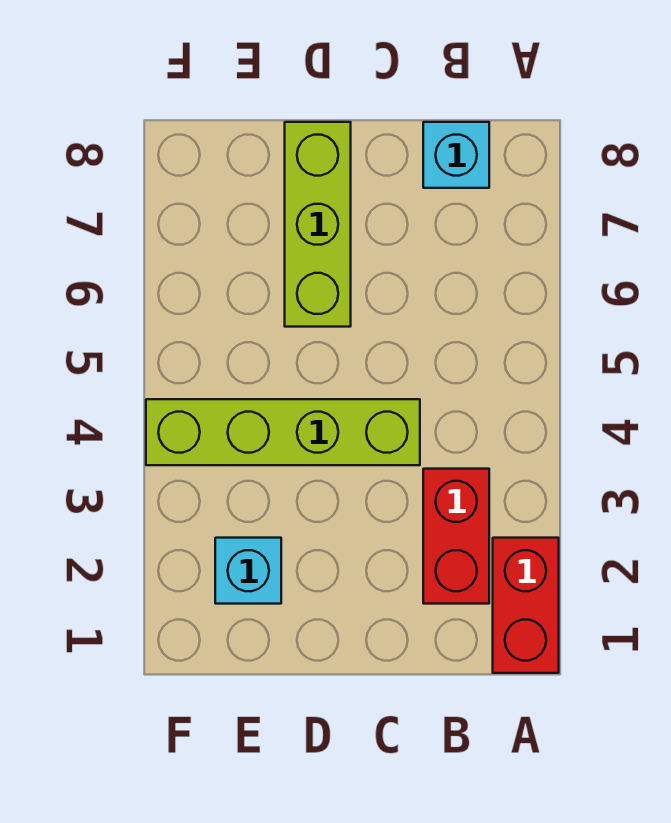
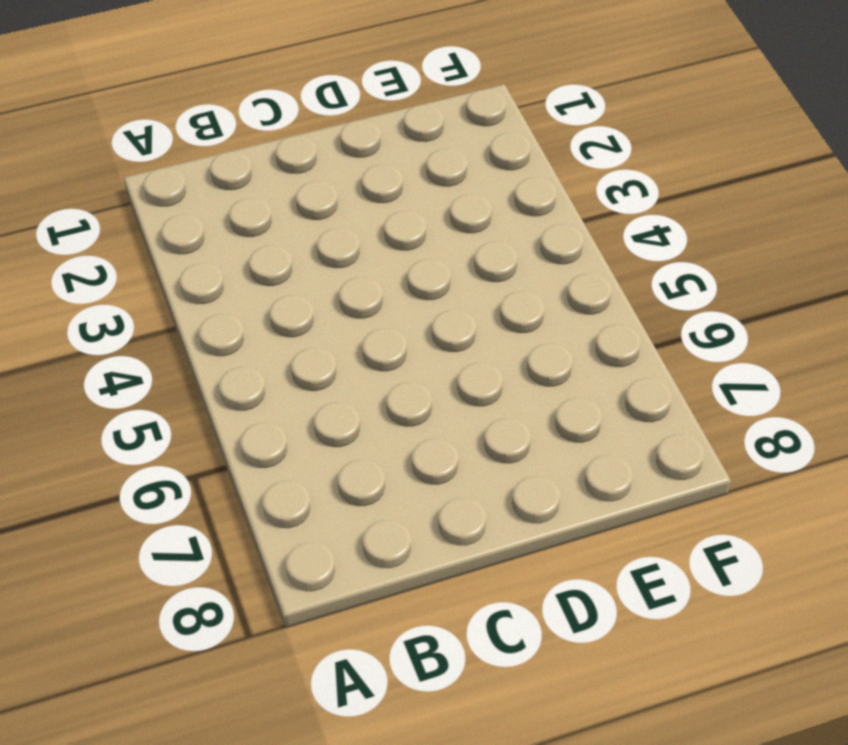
none -> red brick A1:A2 level 1
none -> red brick B2:B3 level 1

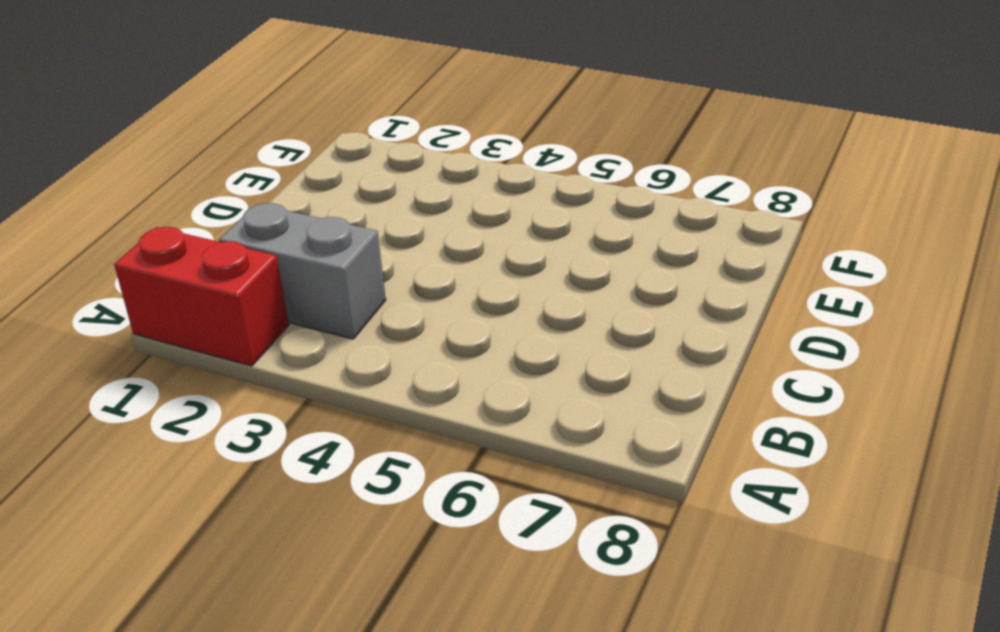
grey brick B2:B3 level 1 -> red brick B2:B3 level 1
none -> cyan brick B8 level 1
none -> lime brick C4:F4 level 1

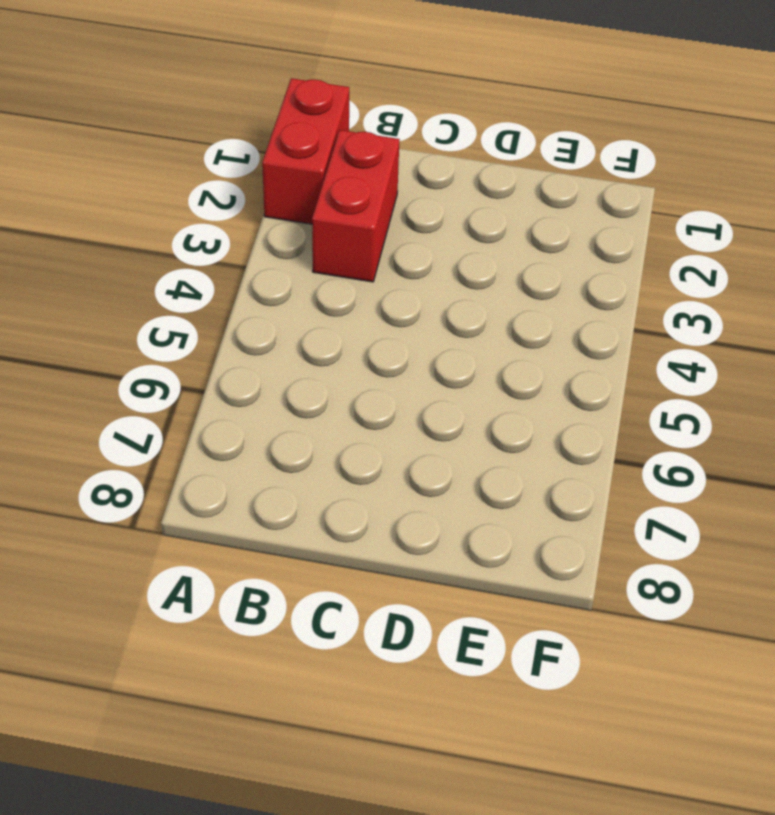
none -> cyan brick B8 level 1
none -> lime brick C4:F4 level 1

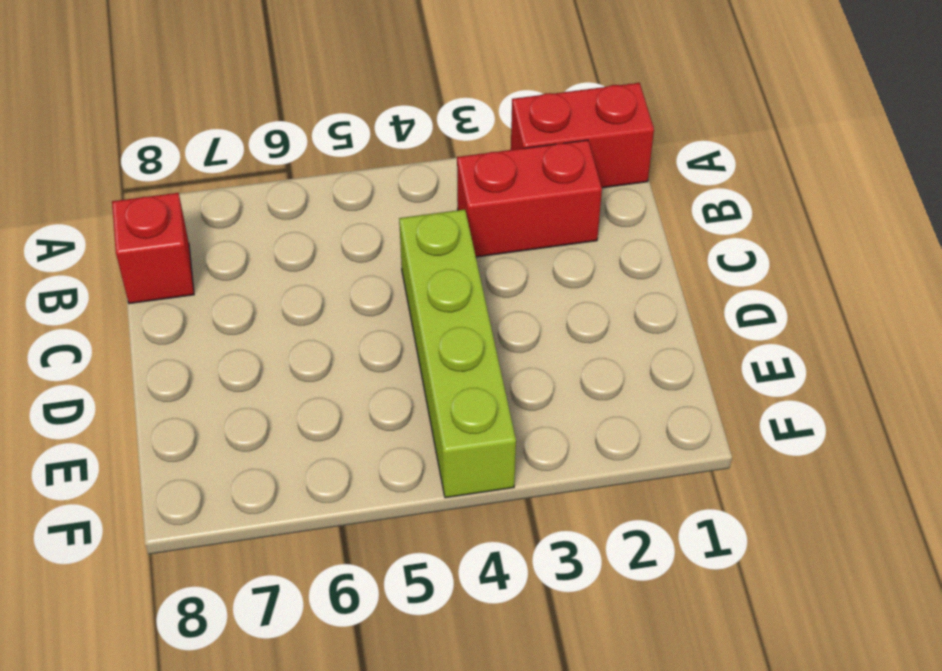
red brick B8 level 1 -> cyan brick B8 level 1
none -> lime brick D6:D8 level 1
none -> cyan brick E2 level 1

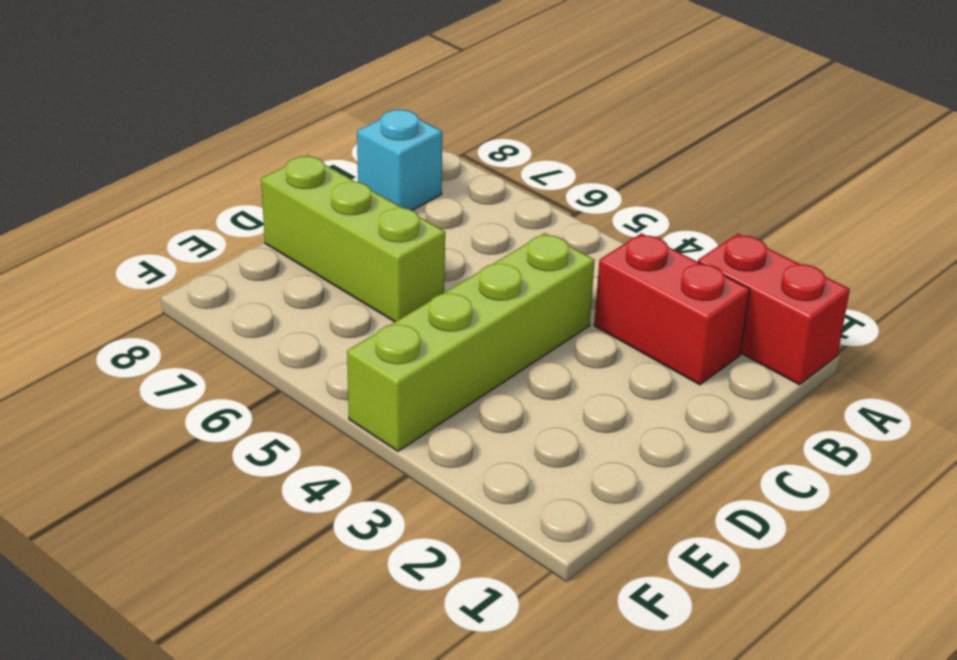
none -> cyan brick E2 level 1

